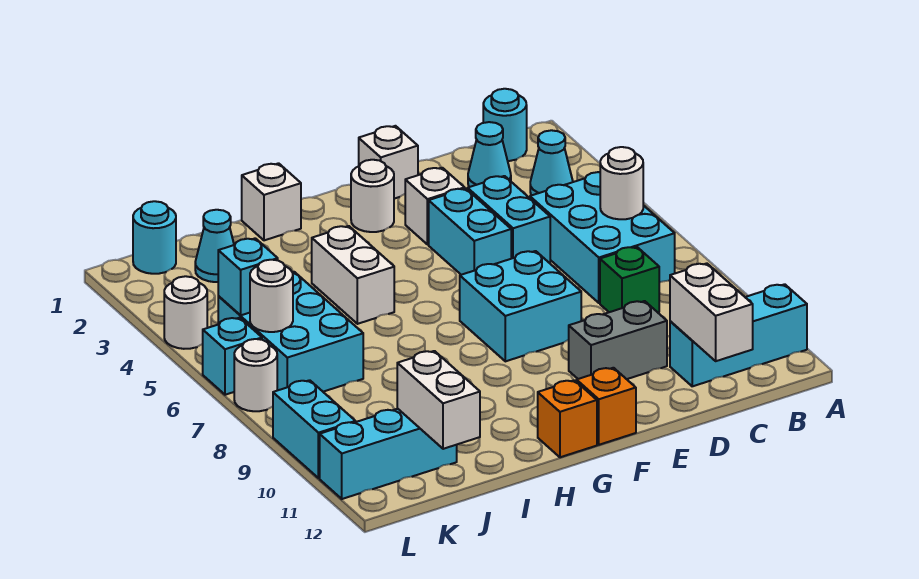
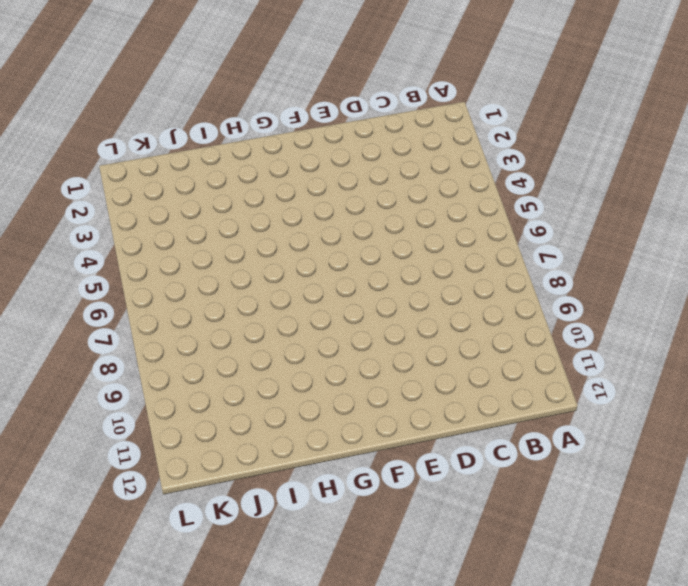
none -> cyan brick A11:C11 level 1
none -> cyan round brick B1 level 1
none -> cyan cone B3 level 1
none -> cyan brick B5:C7 level 1

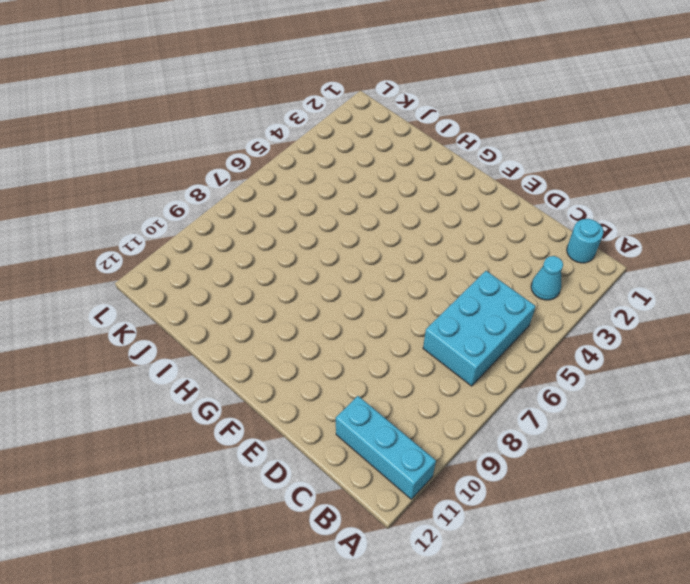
none -> cyan cone C2 level 1
none -> green brick C8 level 1
none -> cyan brick D4:D5 level 1
none -> grey brick D10:E10 level 1

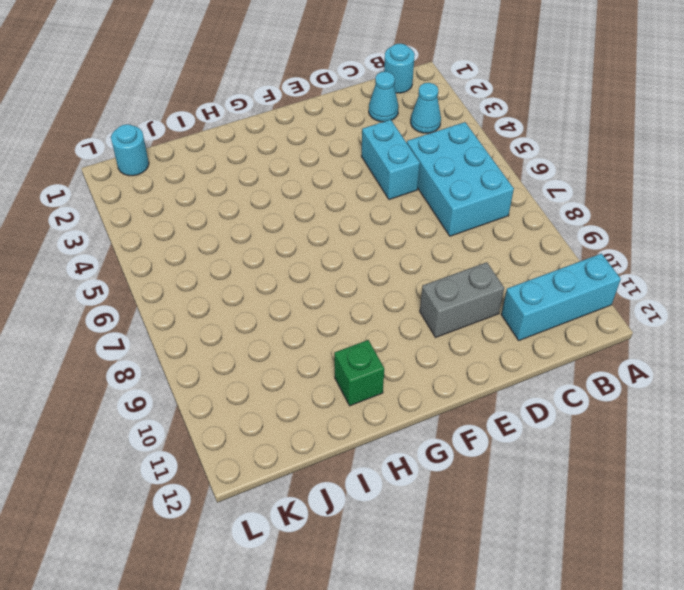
green brick H11 level 1 -> green brick C8 level 1
none -> white brick E1 level 1
none -> white brick E3 level 1
none -> cyan brick E4:E5 level 1
none -> cyan brick E7:F8 level 1

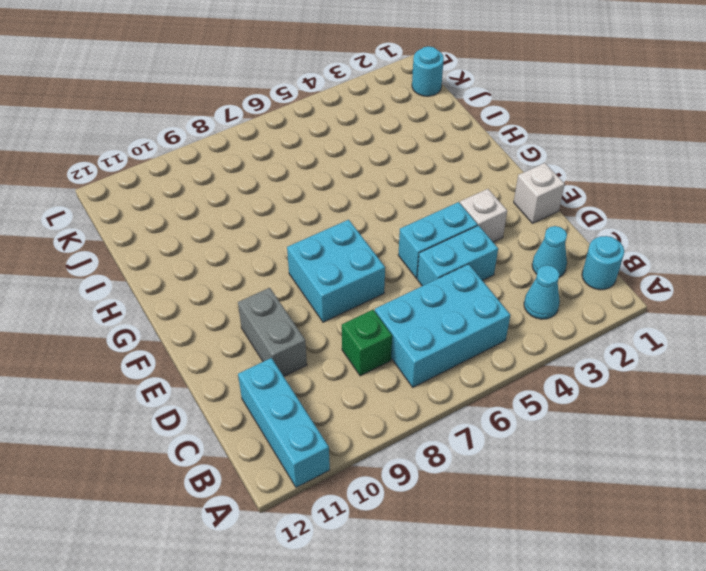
none -> white round brick F2 level 1
none -> orange brick F12 level 1
none -> orange brick G12 level 1
none -> white brick H1 level 1

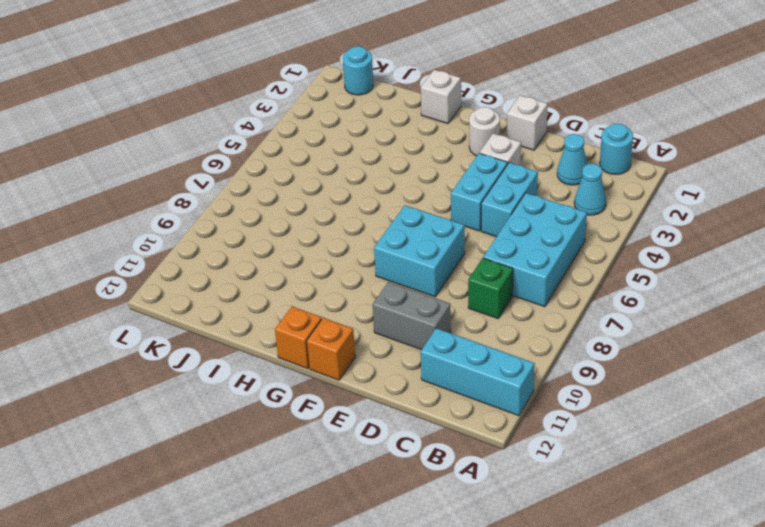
none -> white brick H4:H5 level 1
none -> cyan cone J2 level 1
none -> cyan brick J5:K7 level 1
none -> cyan brick J11:L11 level 1

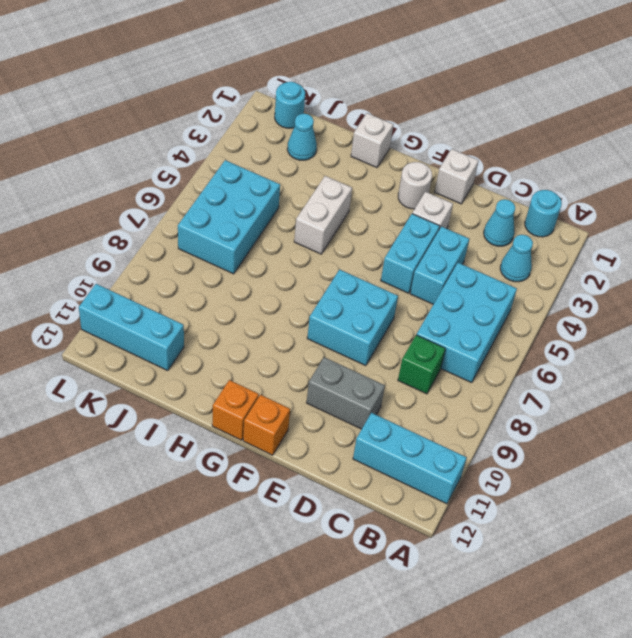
none -> white round brick L4 level 1
none -> cyan brick L6 level 1
none -> white round brick L7 level 1
none -> cyan brick L9:L10 level 1

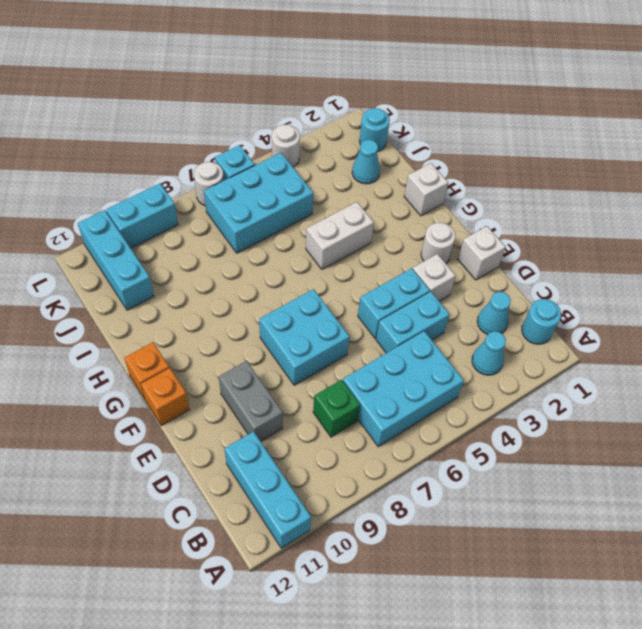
none -> white round brick B6 level 2
none -> white brick C11:C12 level 2
none -> white brick J11:J12 level 2
none -> cyan brick K5 level 2

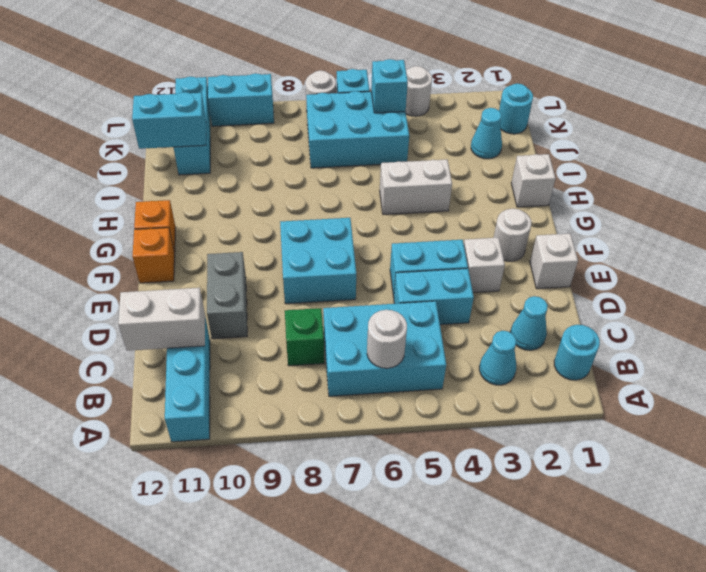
cyan brick J11:J12 level 2 -> white brick J11:J12 level 2
none -> white round brick K6 level 2

